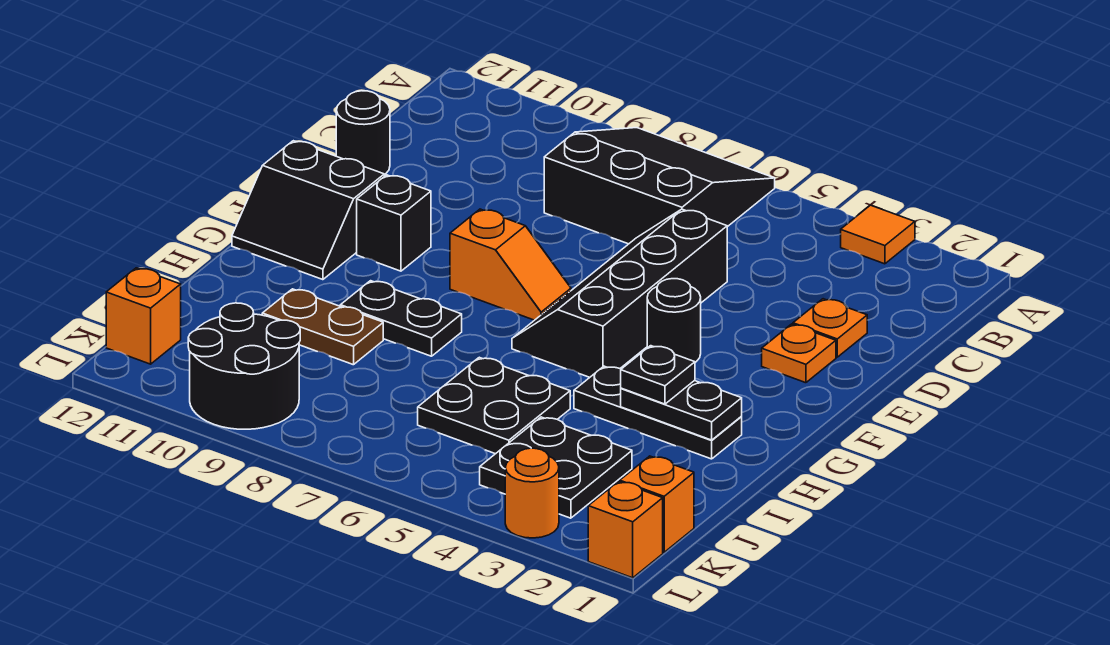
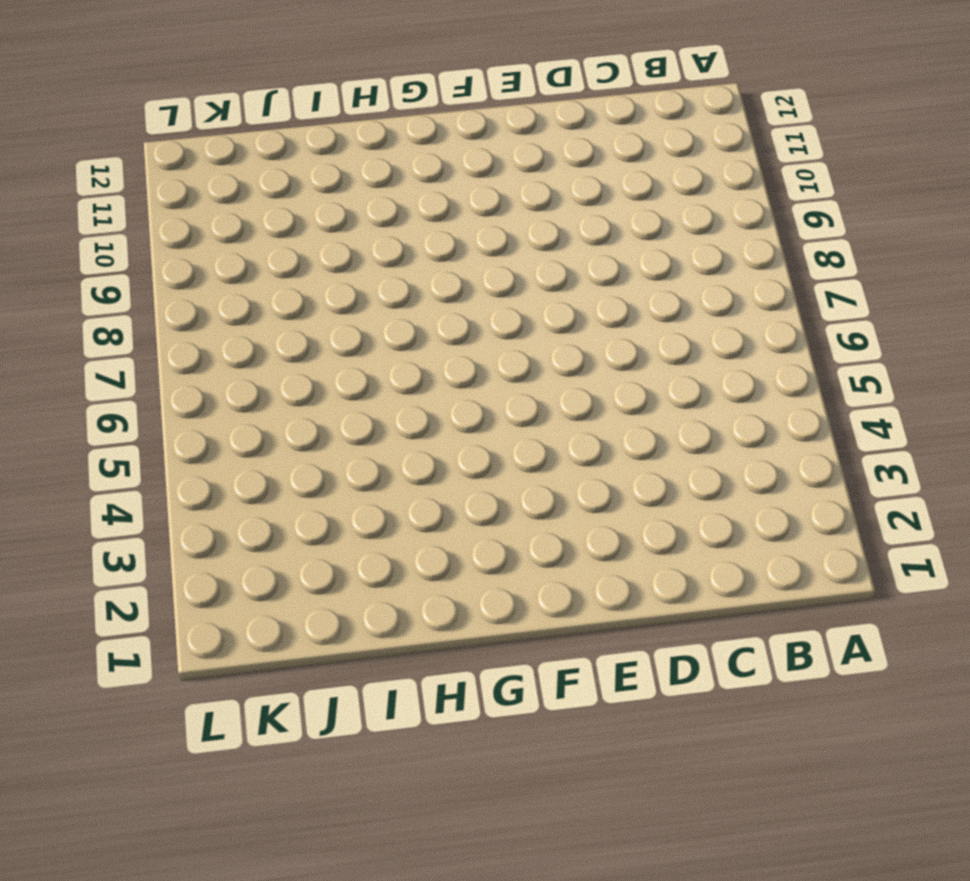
none -> orange tile A3 level 1
none -> black slope A6:C8 level 1 top C
none -> orange plate D2 level 1

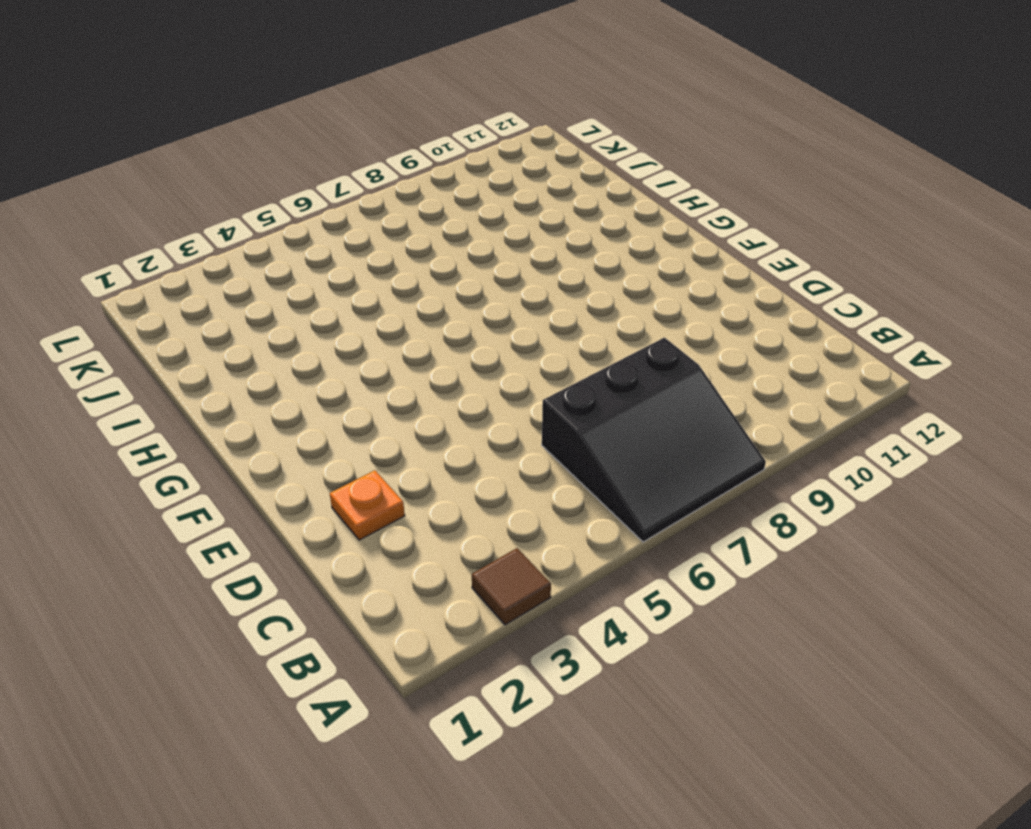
brown tile A3 level 1 -> orange tile A3 level 1
none -> black slope D5:G6 level 1 top 5
none -> black round brick D12 level 1
none -> orange plate E2 level 1

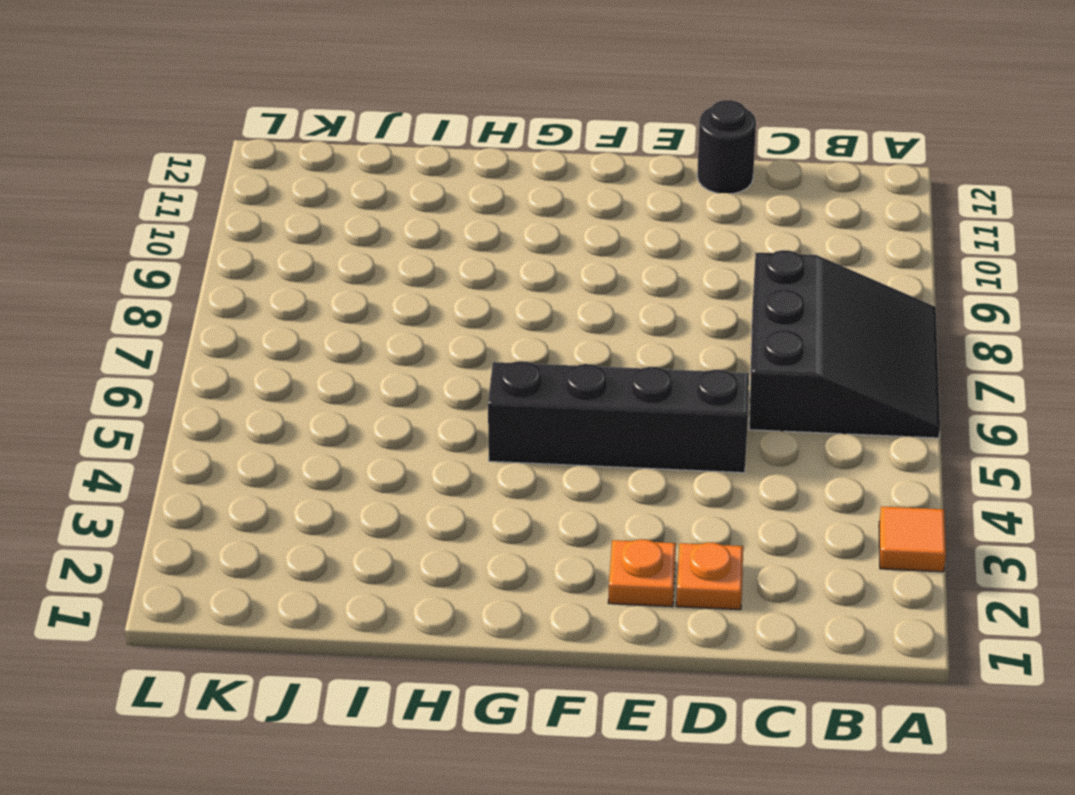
none -> black round brick F4 level 1
none -> orange slope F7:F8 level 1 top 8
none -> black brick F10 level 1

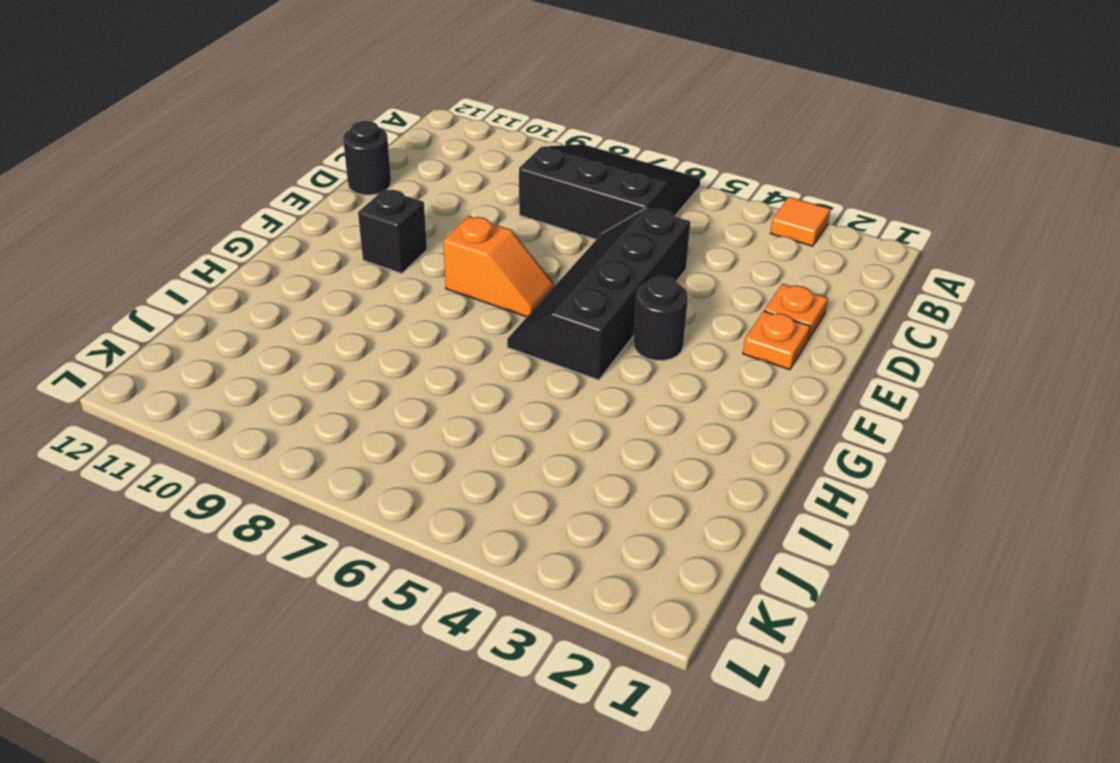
none -> black slope F11:G12 level 1 top F
none -> black plate H2:H4 level 1
none -> black plate H8:H9 level 1

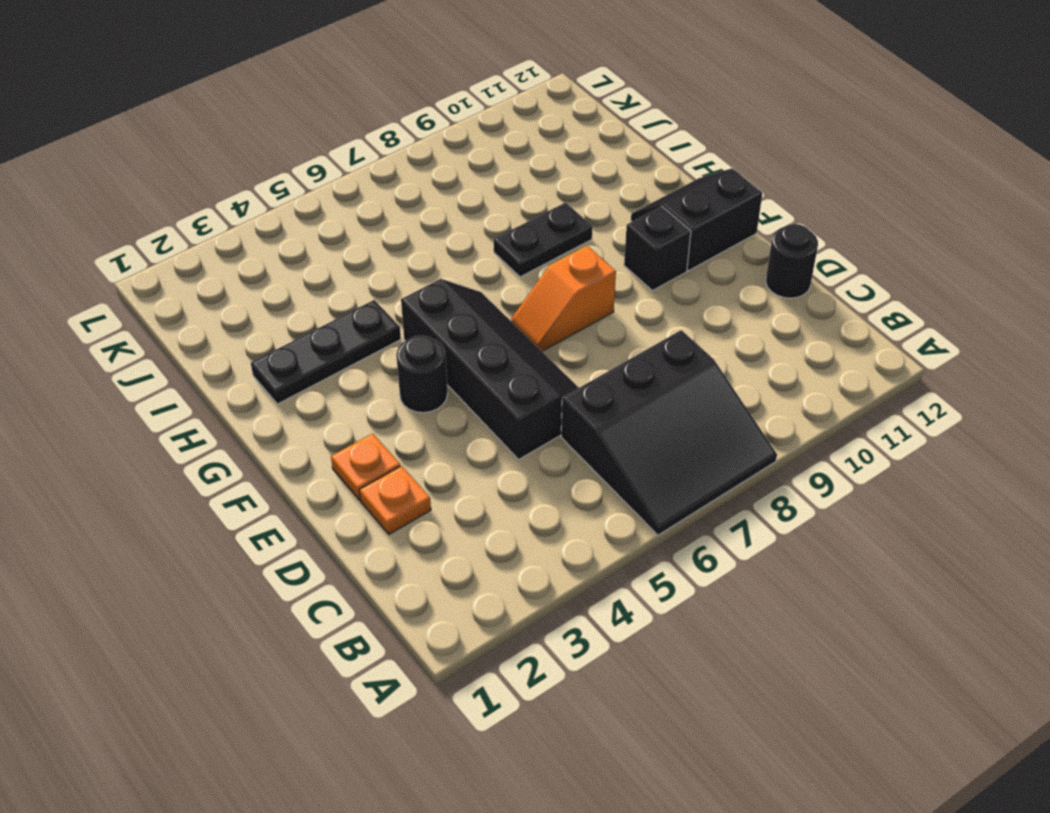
none -> orange tile A3 level 1
none -> black plate I5:J6 level 1
none -> brown plate I9:I10 level 1

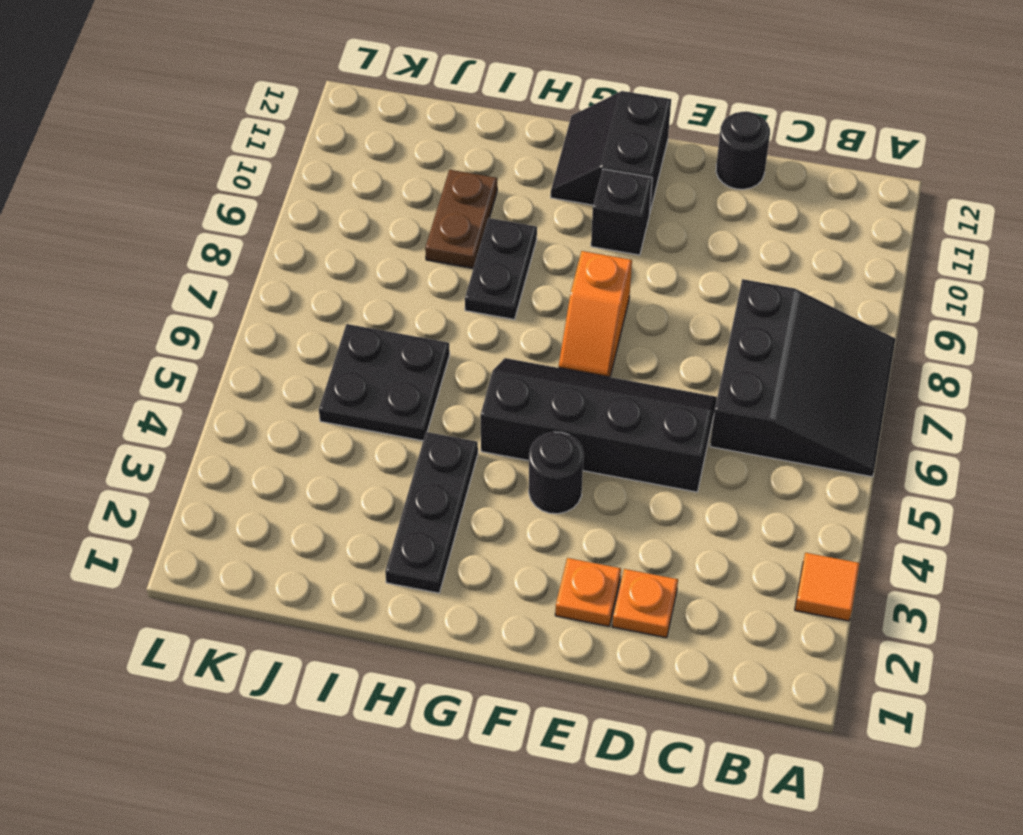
none -> black plate J3:K4 level 1
none -> orange brick K1 level 1
none -> black round brick K9:L10 level 1

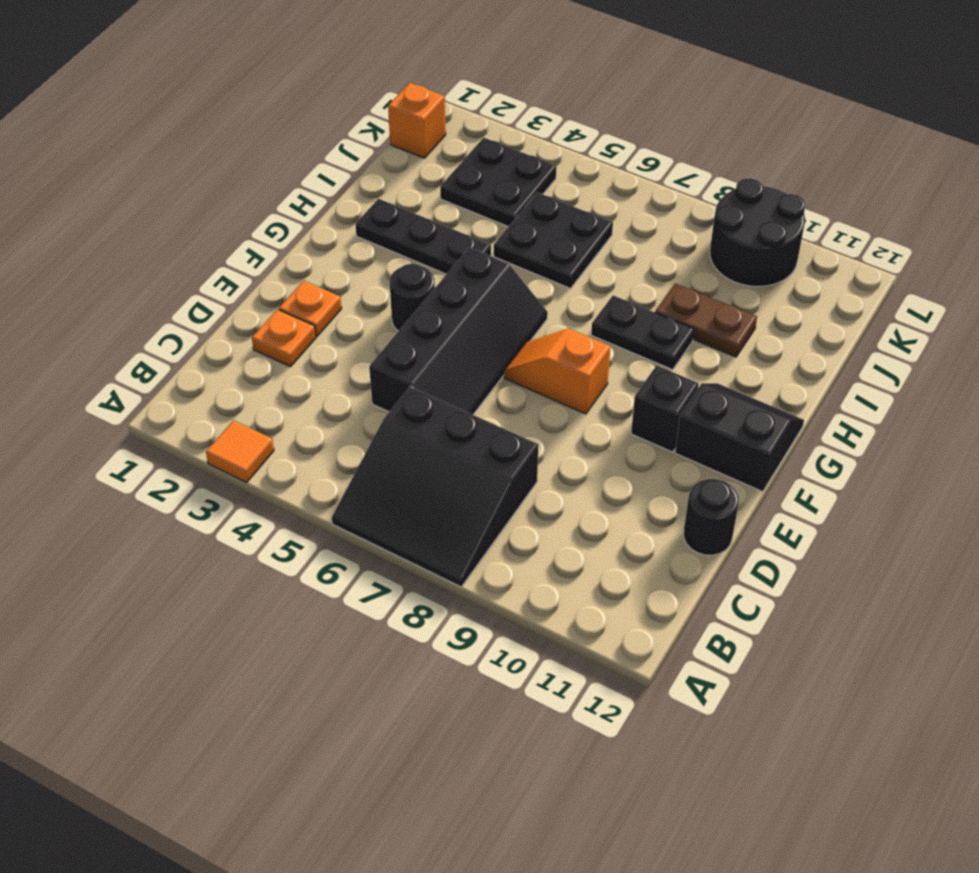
none -> orange brick K12 level 1
none -> orange brick L1 level 1
none -> orange round brick L3 level 1

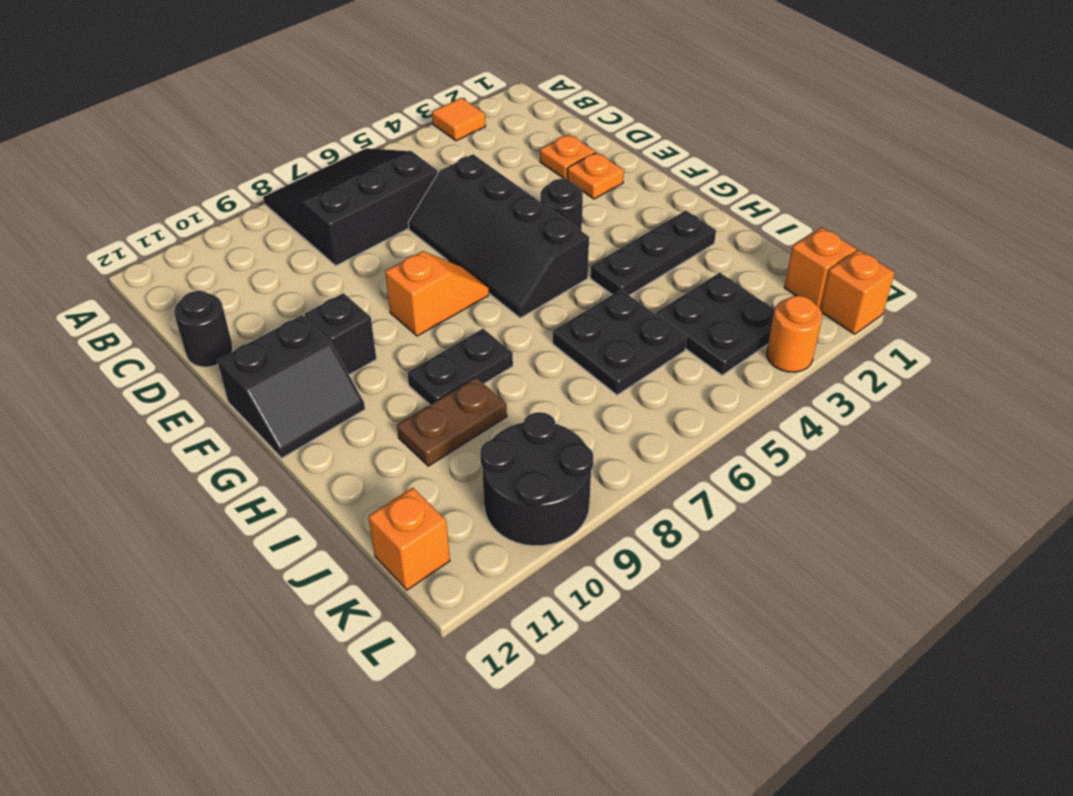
none -> black plate H2:H3 level 2
none -> black plate H3 level 3

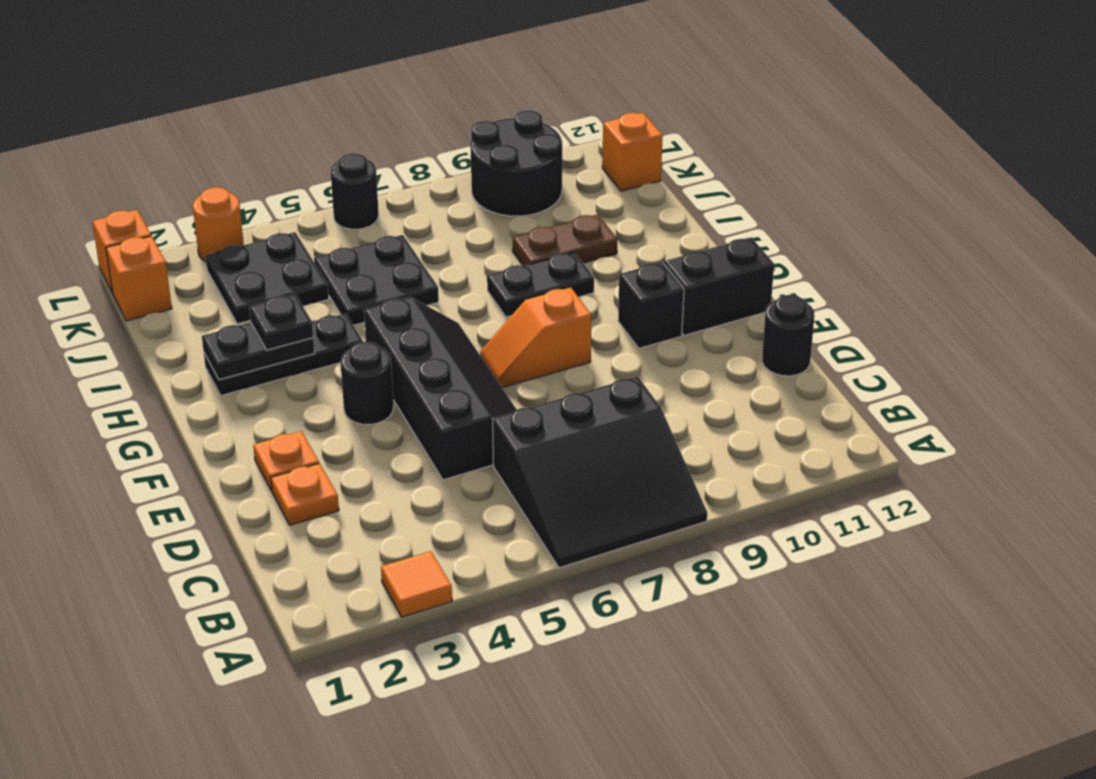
black round brick L6 level 1 -> none

